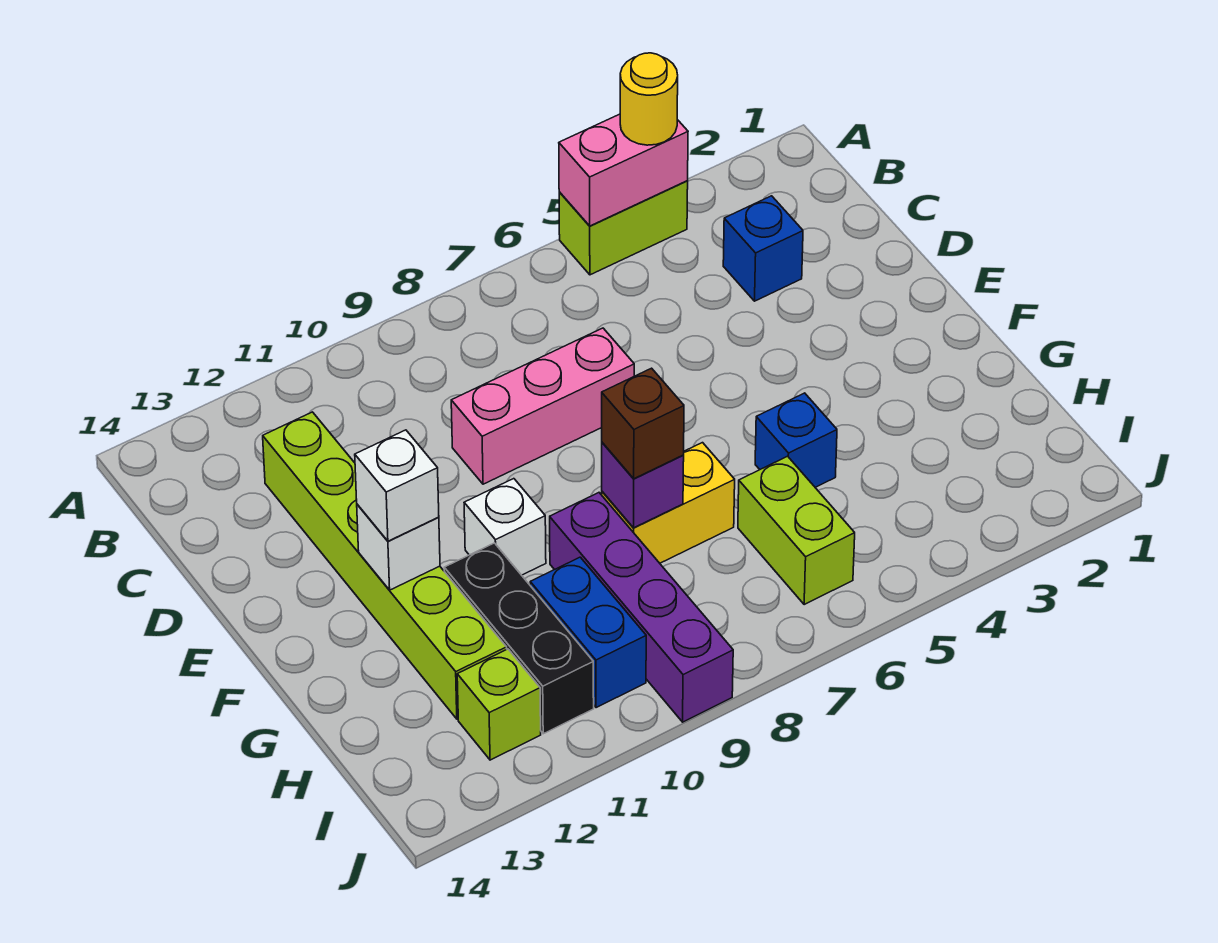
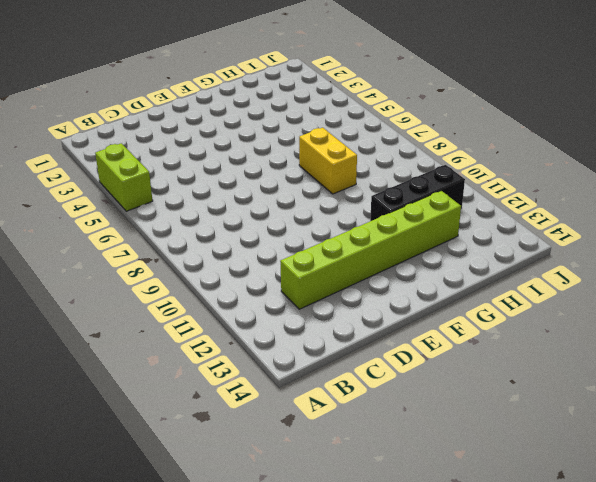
none -> blue brick C3 level 1
none -> pink brick D7:D9 level 1
none -> white brick F10 level 1

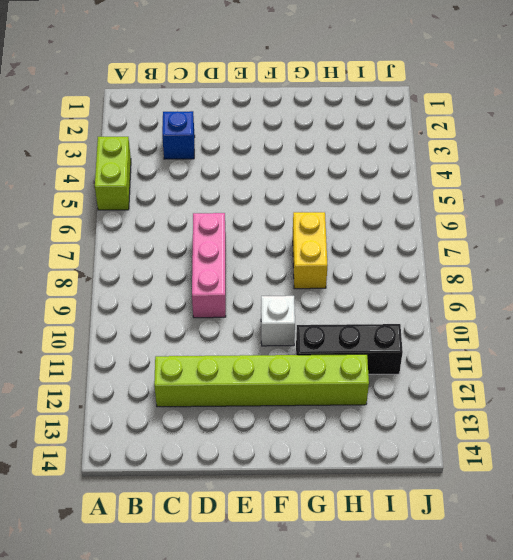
none -> blue brick G5 level 1
none -> purple brick G9:J9 level 1
none -> lime brick H6:I6 level 1

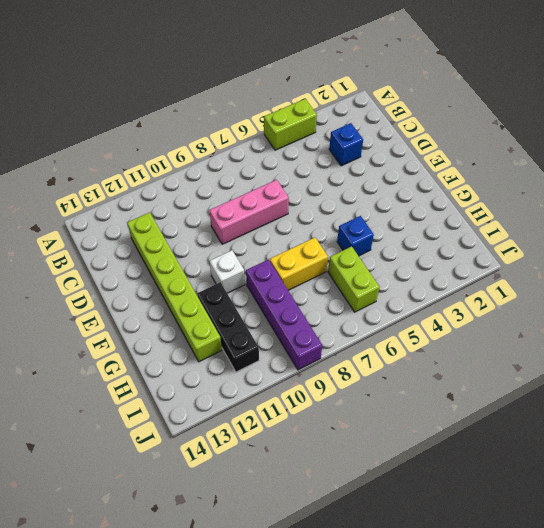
none -> blue brick H10:I10 level 1
none -> lime brick I12 level 1
none -> pink brick A4:A5 level 2

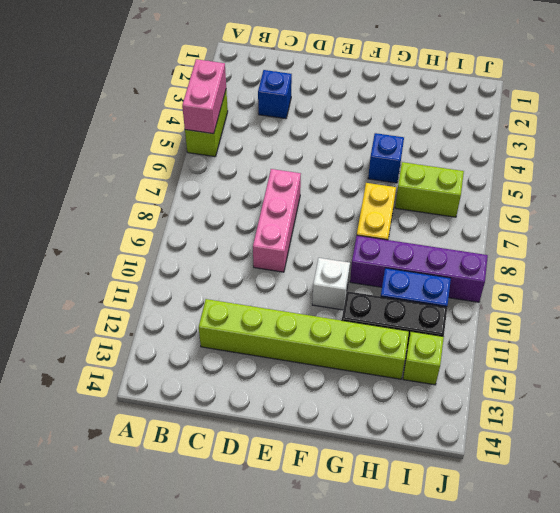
none -> white brick F12 level 2
none -> purple brick G8 level 2
none -> yellow round brick A4 level 3

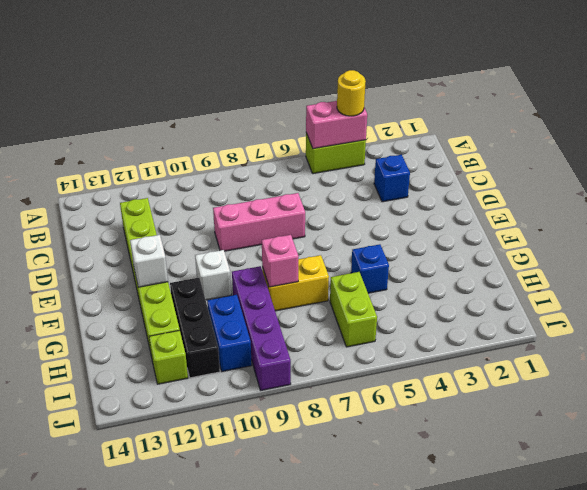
pink brick G8 level 2 -> purple brick G8 level 2
none -> white brick F12 level 3
none -> brown brick G8 level 3

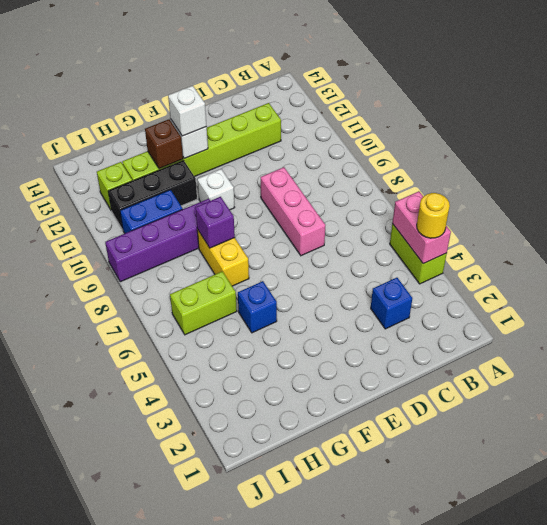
brown brick G12 level 2 -> brown brick G8 level 3

